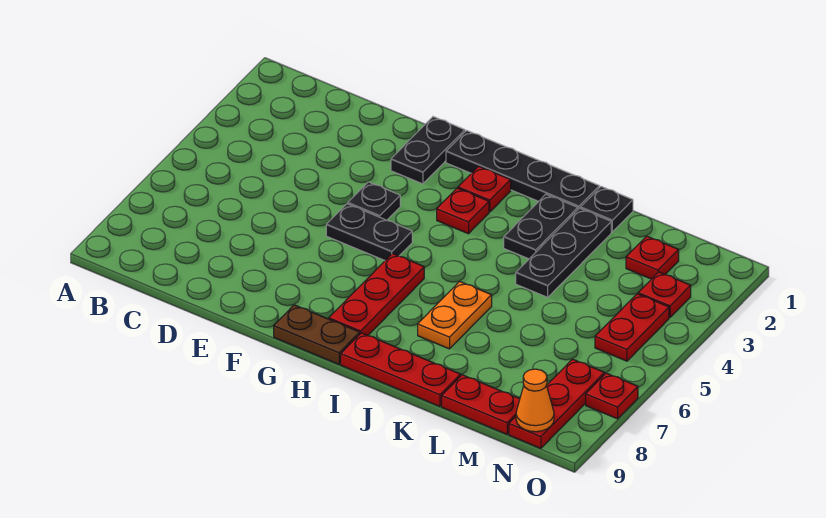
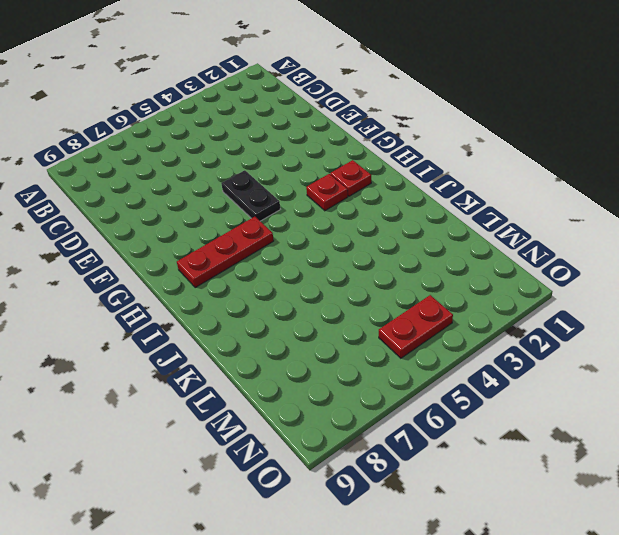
none -> black plate F1:F2 level 1
none -> black plate F4 level 1
none -> black plate G1:J1 level 1

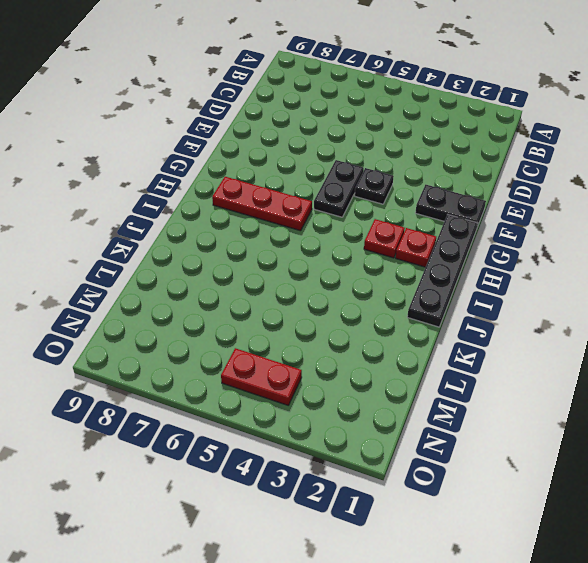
none -> brown plate G9:H9 level 1
none -> red plate I9:K9 level 1
none -> black plate J2:J3 level 1

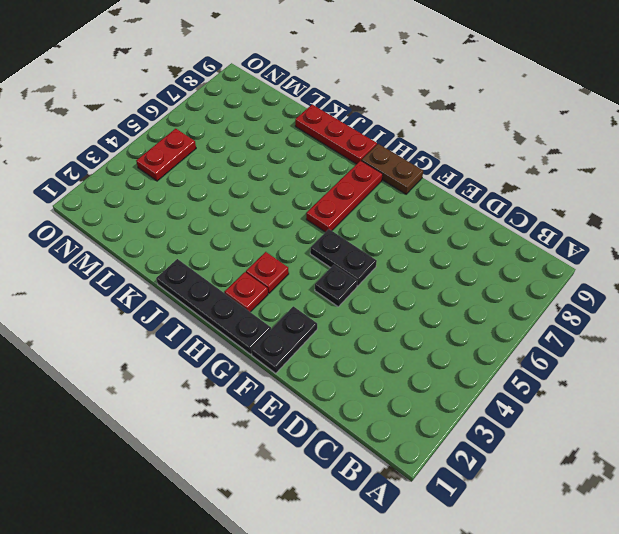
none -> black plate J2:J3 level 1
none -> orange plate J6:J7 level 1
none -> black plate K1 level 1

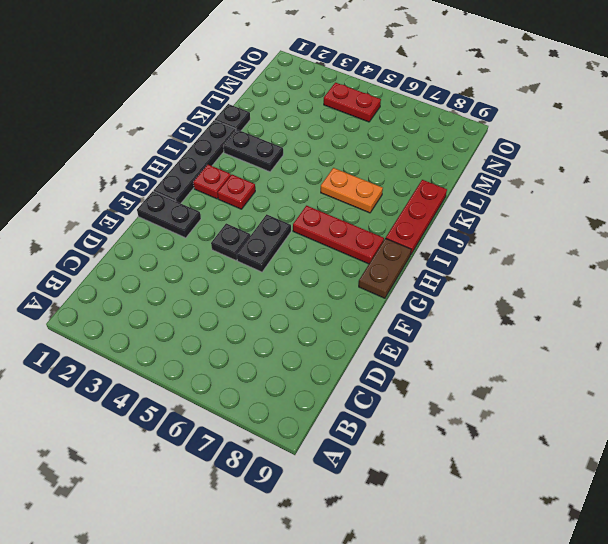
none -> black plate K2:K4 level 1
none -> red plate L9:M9 level 1
none -> red plate M2 level 1

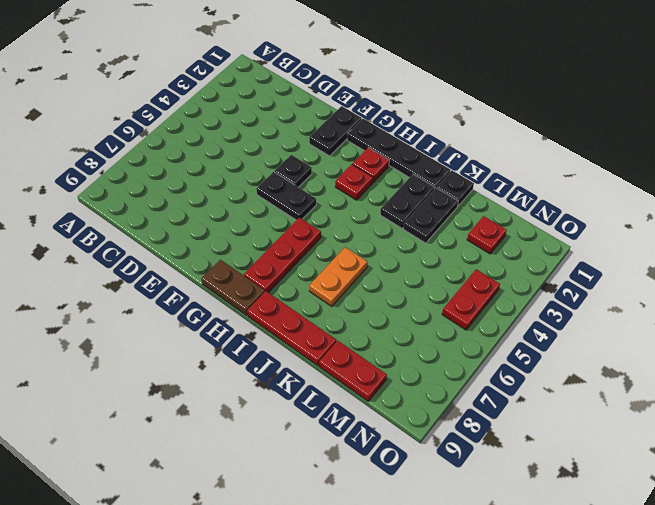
black plate K2:K3 level 1 -> black plate K2:K4 level 1
none -> red plate N3 level 1
none -> red plate N7:N9 level 1
none -> red plate O7 level 1

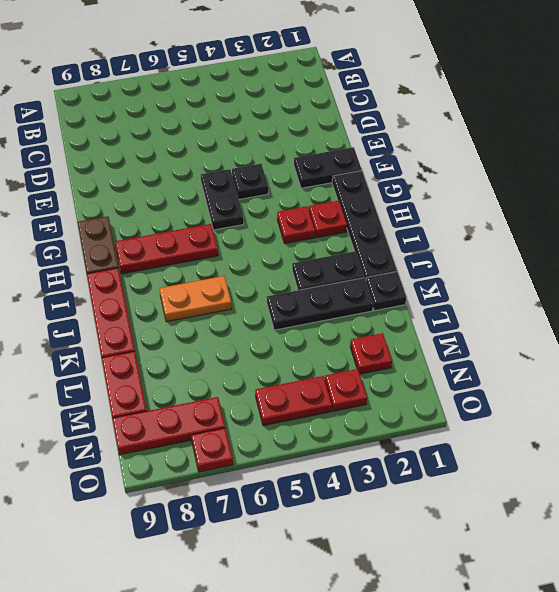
none -> orange cone N9 level 2

